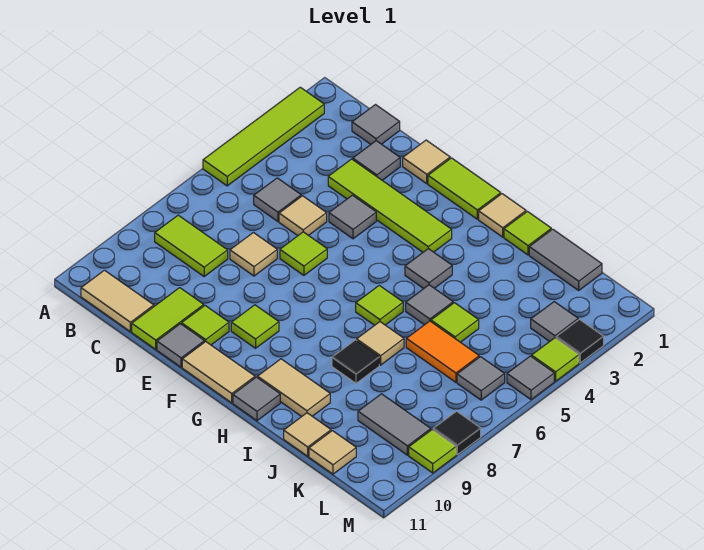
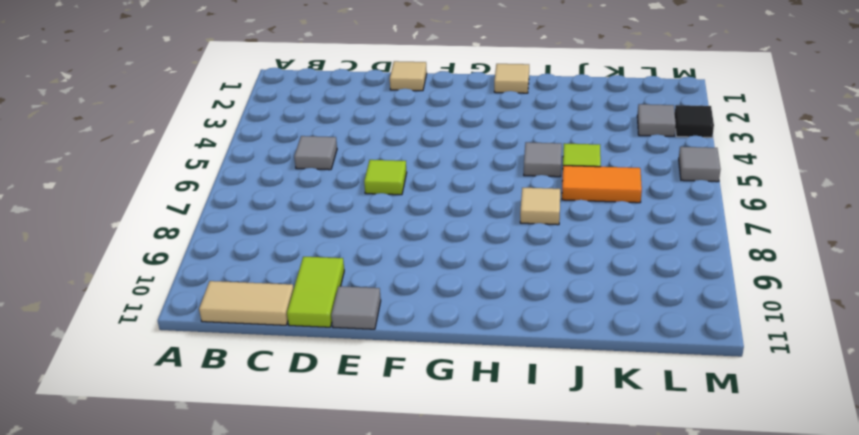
none -> lime tile A2:A5 level 1
none -> lime tile B8:C8 level 1
none -> grey tile C1 level 1
none -> grey tile D2 level 1

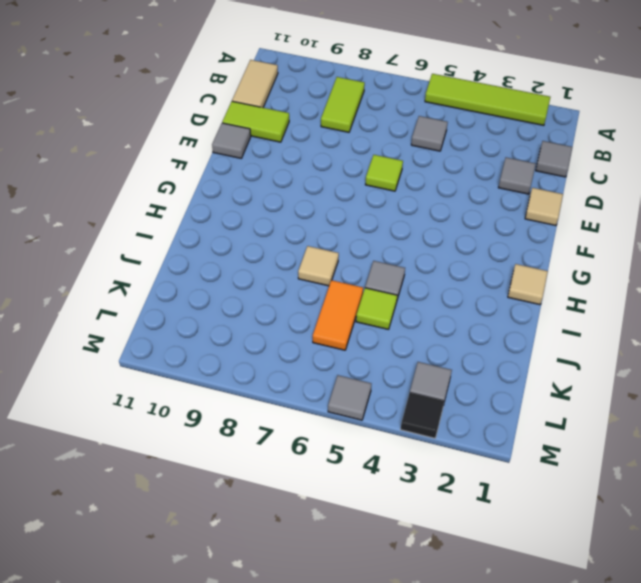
none -> lime tile D3:G3 level 1
none -> tan tile D5 level 1
none -> tan tile D7 level 1
none -> grey tile E4 level 1

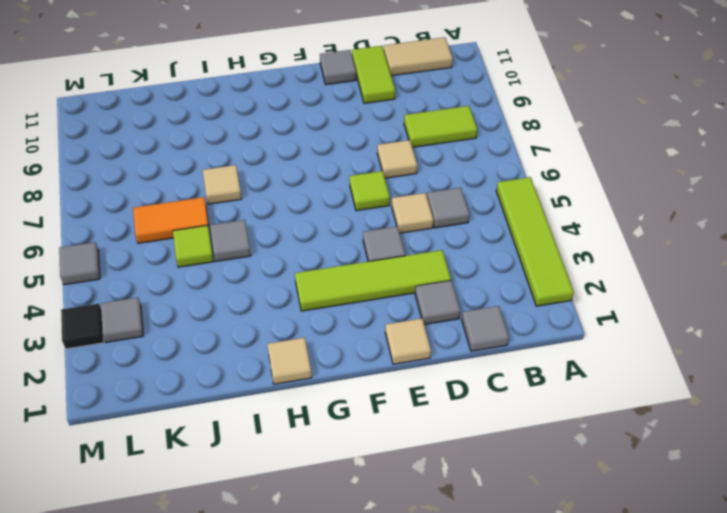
none -> lime tile E10 level 1
none -> lime tile F1:G1 level 1
none -> lime tile F9 level 1
none -> tan tile F11:G11 level 1

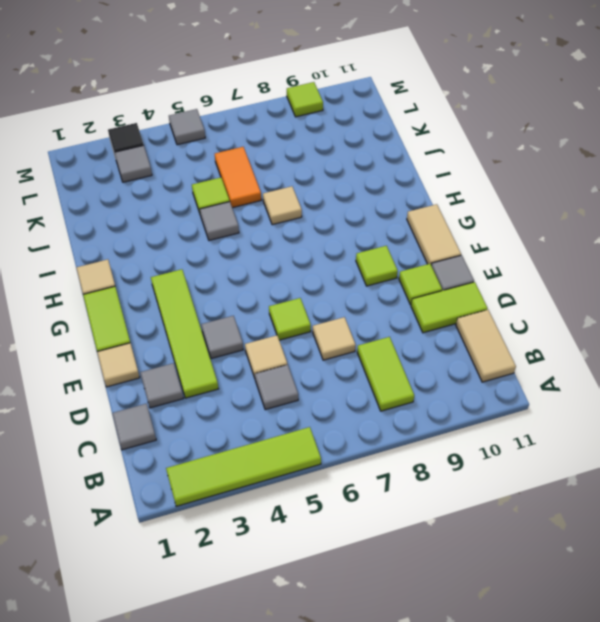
none -> grey tile H4 level 1
none -> lime tile H6 level 1
none -> tan tile H10:I10 level 1
none -> grey tile H11 level 1

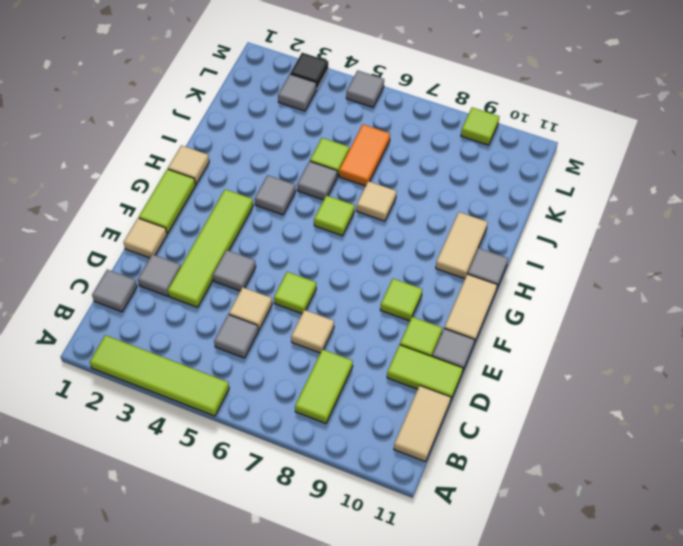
none -> lime tile I1 level 1
none -> black tile I8 level 1
none -> grey tile J1:K1 level 1
none -> tan tile J11 level 1

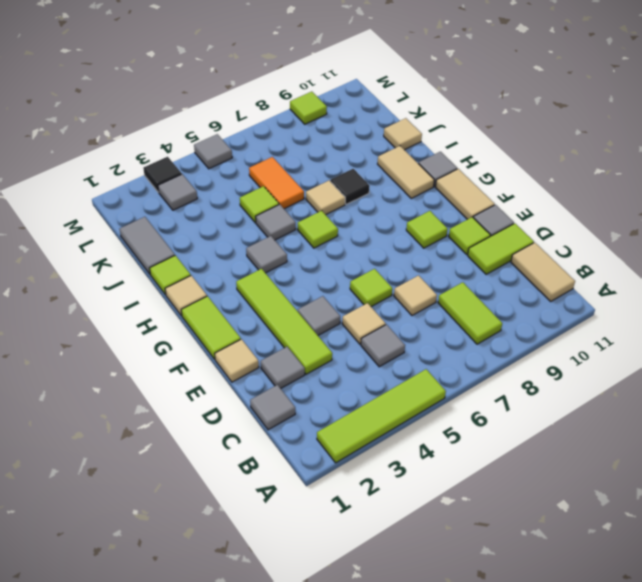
none -> grey tile K9:L9 level 1
none -> tan tile K11 level 1
none -> grey tile L6 level 1
none -> lime tile M4 level 1

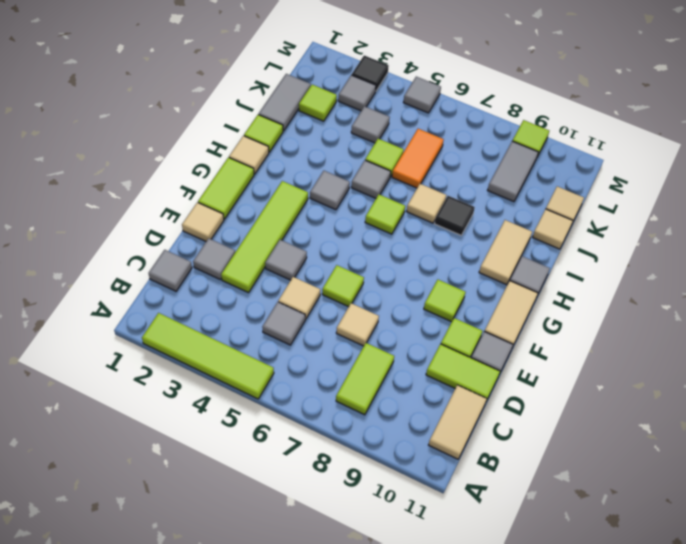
lime tile K2 level 1 -> lime tile M4 level 1
grey tile K4 level 1 -> grey tile L6 level 1
none -> black tile M8 level 1

